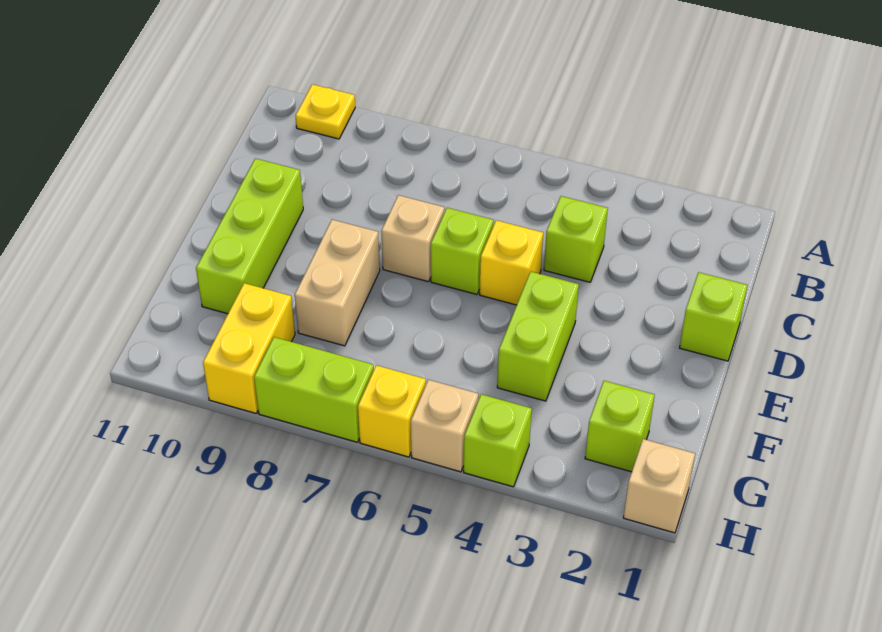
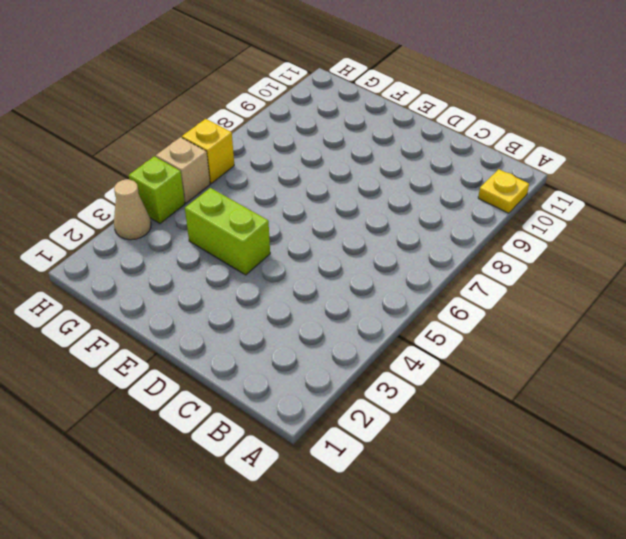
tan cone H3 level 1 -> none
none -> lime brick C4 level 1
none -> lime brick D1 level 1
none -> yellow brick D5 level 1

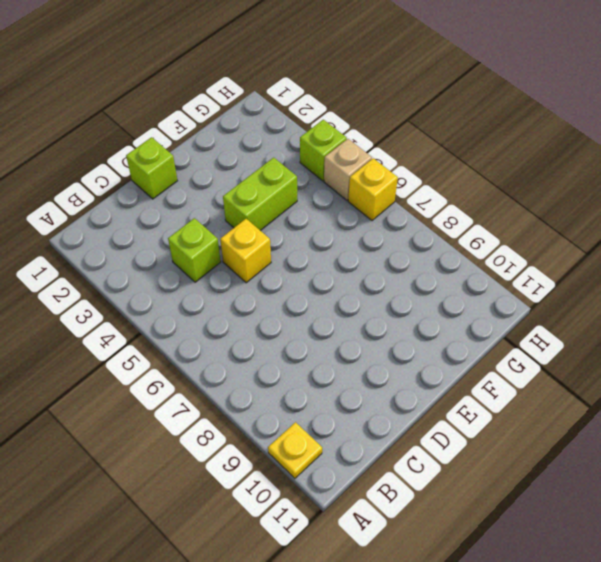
none -> lime brick D6 level 1
none -> tan brick D7 level 1
none -> lime brick D10:F10 level 1

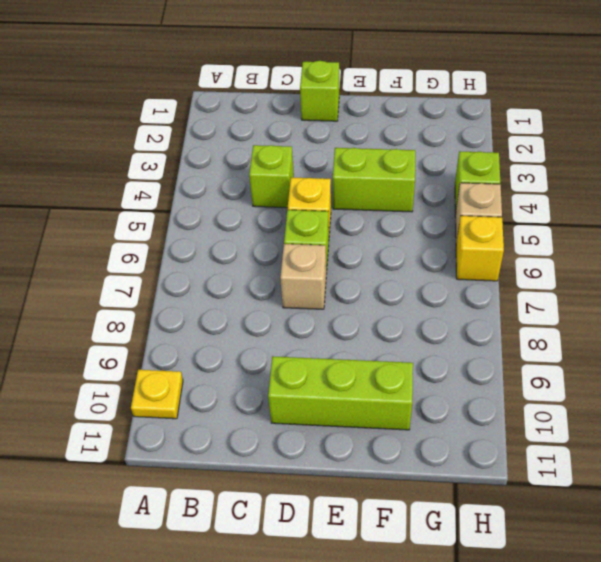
none -> tan brick E8:F8 level 1
none -> lime brick G2 level 1
none -> yellow brick G9:H9 level 1

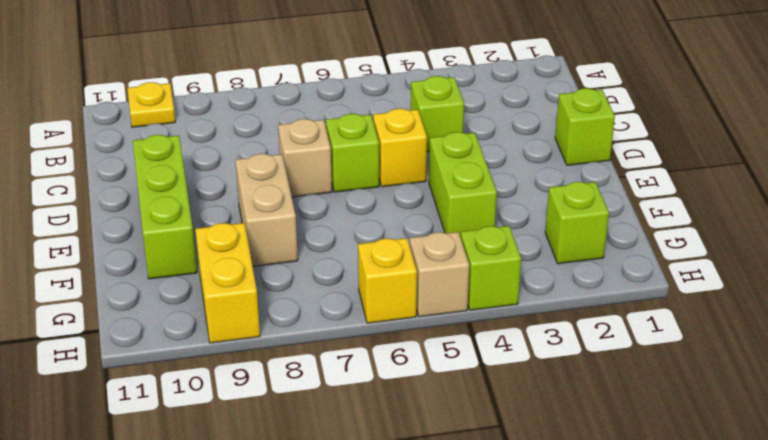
none -> tan brick H1 level 1
none -> lime brick H7:H8 level 1

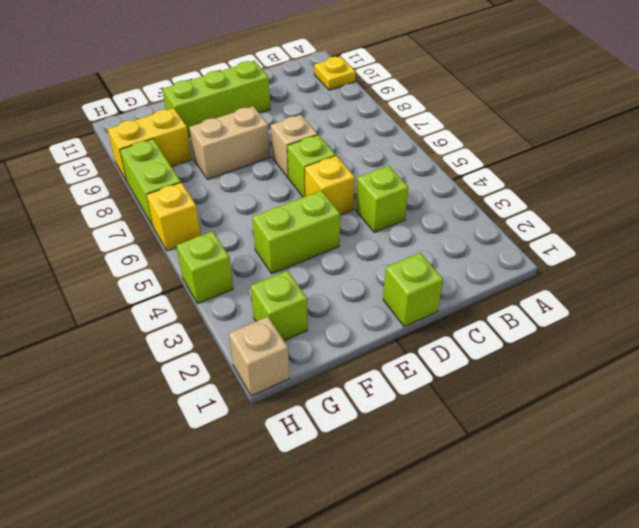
none -> tan brick H5 level 1

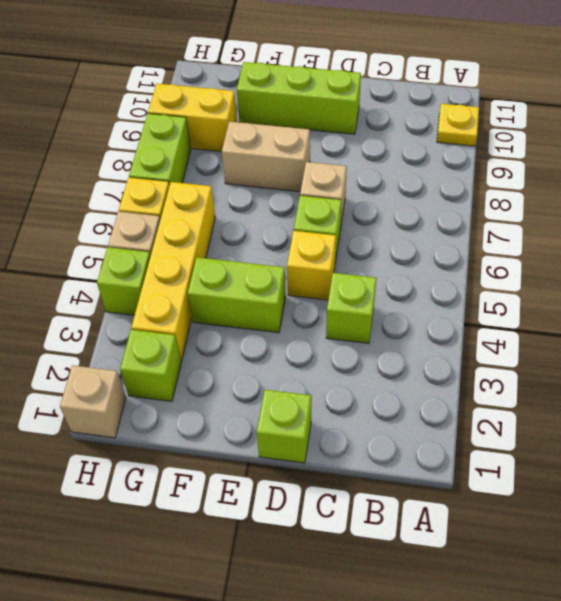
yellow brick G3:G6 level 1 -> none

